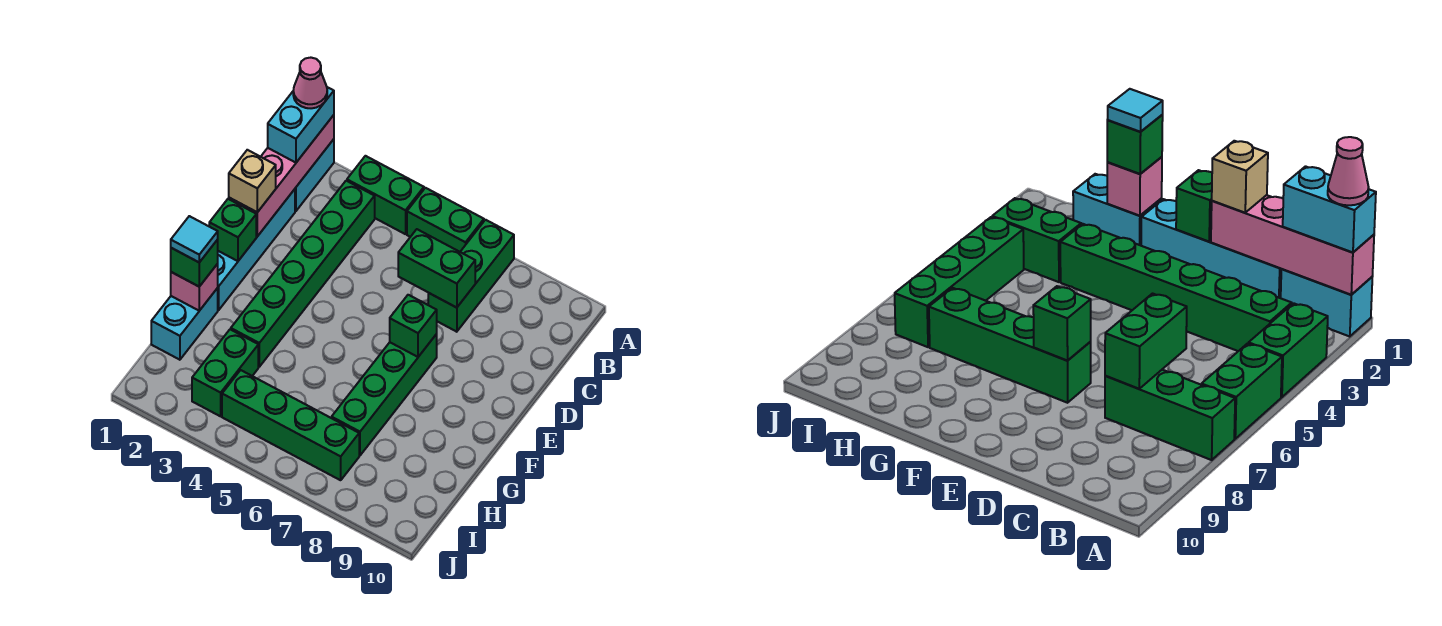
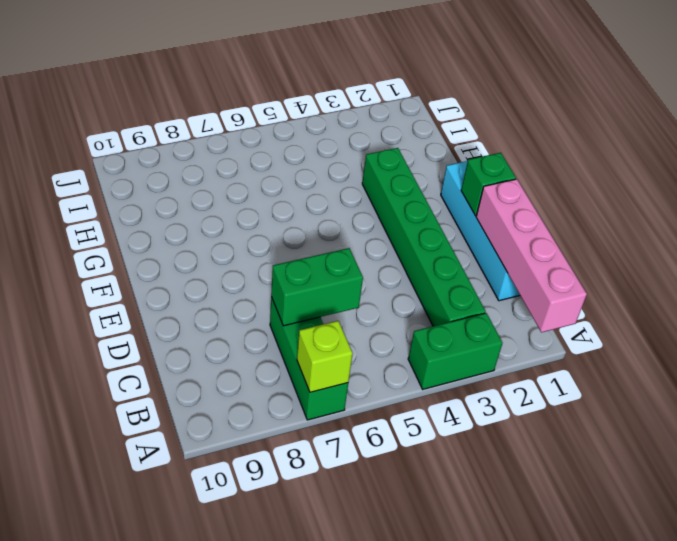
lime brick A7 level 2 -> none
none -> cyan brick A1:B1 level 1
none -> green brick A5:A6 level 1
none -> green brick E7:H7 level 1

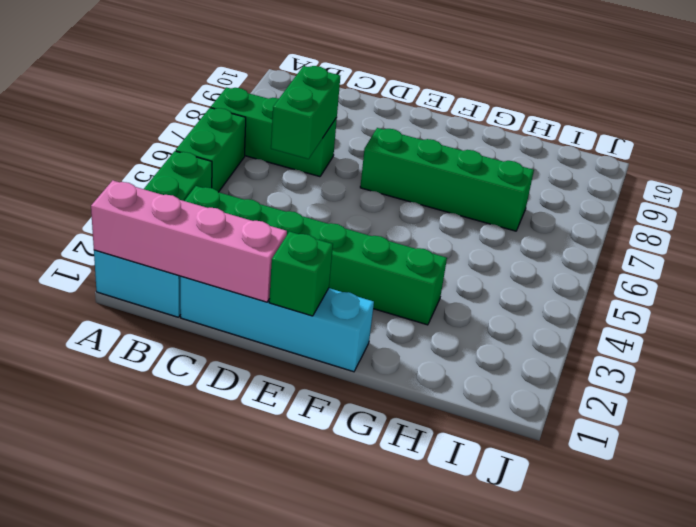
none -> cyan brick G1:H1 level 1
none -> green brick H3:I3 level 1
none -> green brick I4:I7 level 1

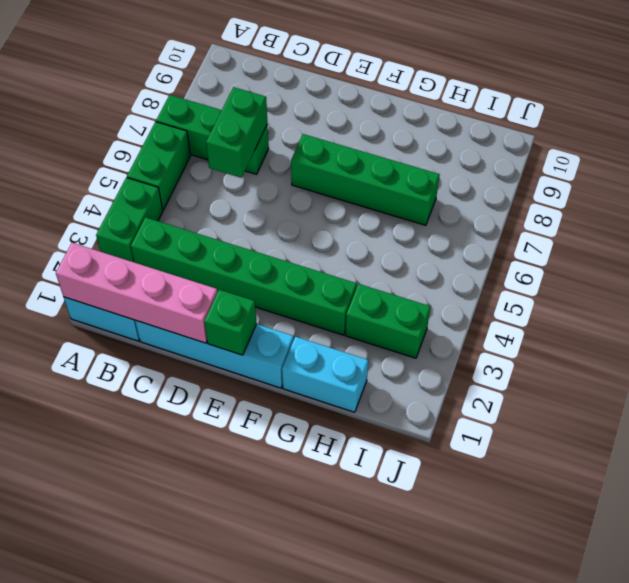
none -> green brick I4:I7 level 1
none -> green brick E7 level 2
none -> pink brick G1 level 2

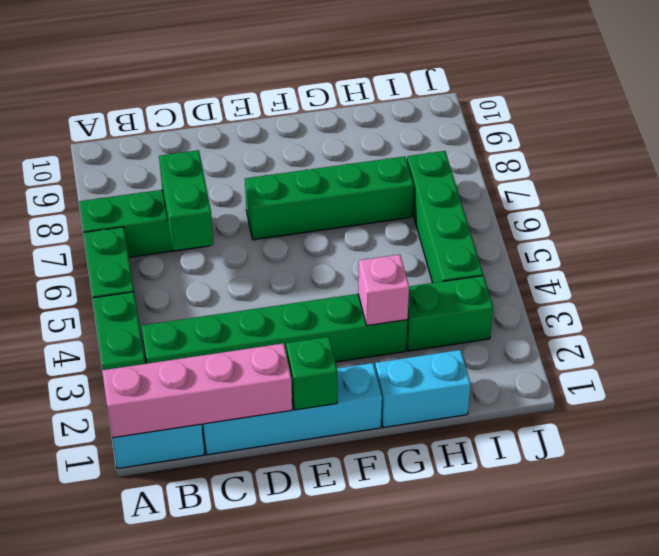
pink brick G3 level 2 -> pink brick G1 level 2
none -> green brick E7 level 2
none -> cyan brick A1:B1 level 3
none -> tan brick D1 level 3

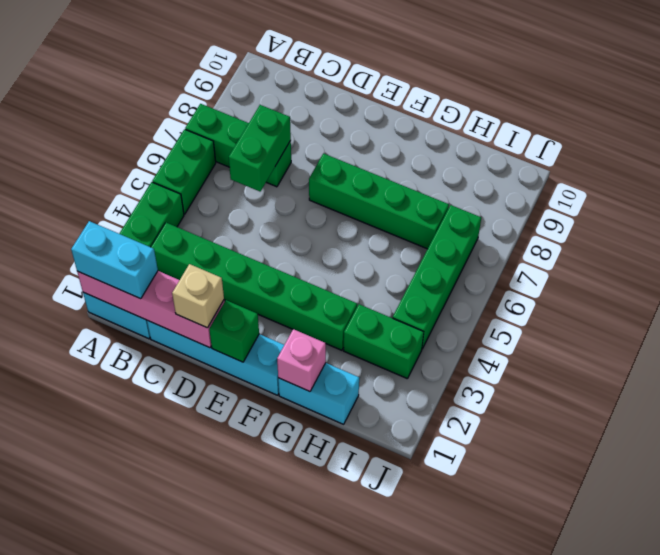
none -> green brick E7 level 2
none -> green brick G1 level 3
none -> pink cone A1 level 4

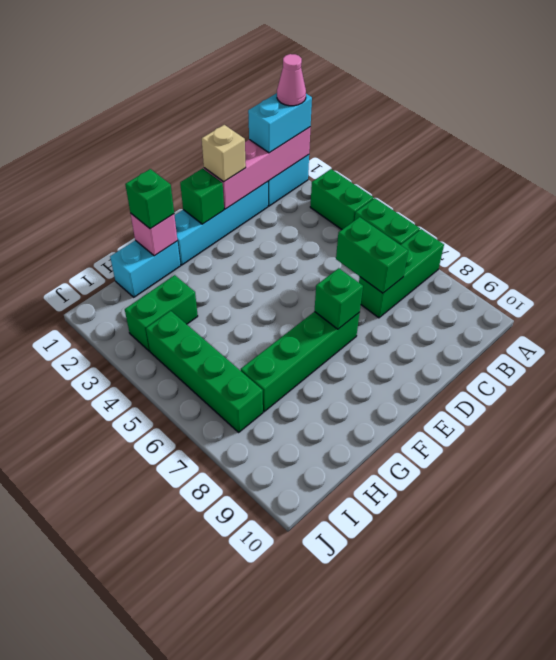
none -> green brick B3:G3 level 1
none -> cyan tile G1 level 4

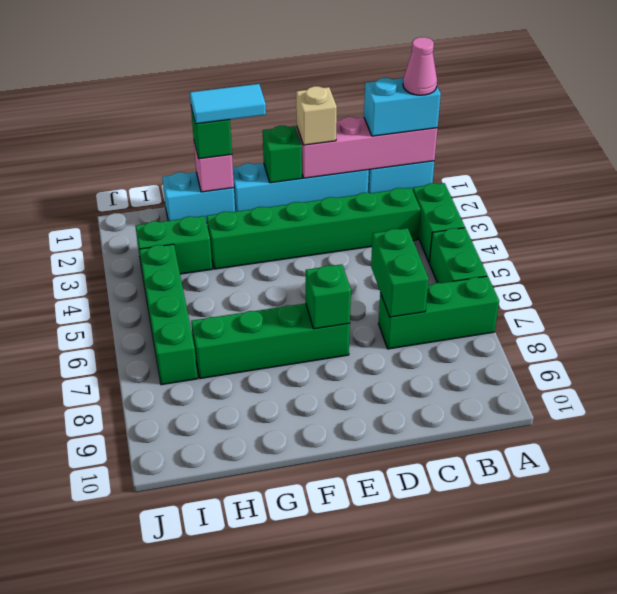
cyan tile F1:G1 level 4 -> cyan tile G1 level 4

